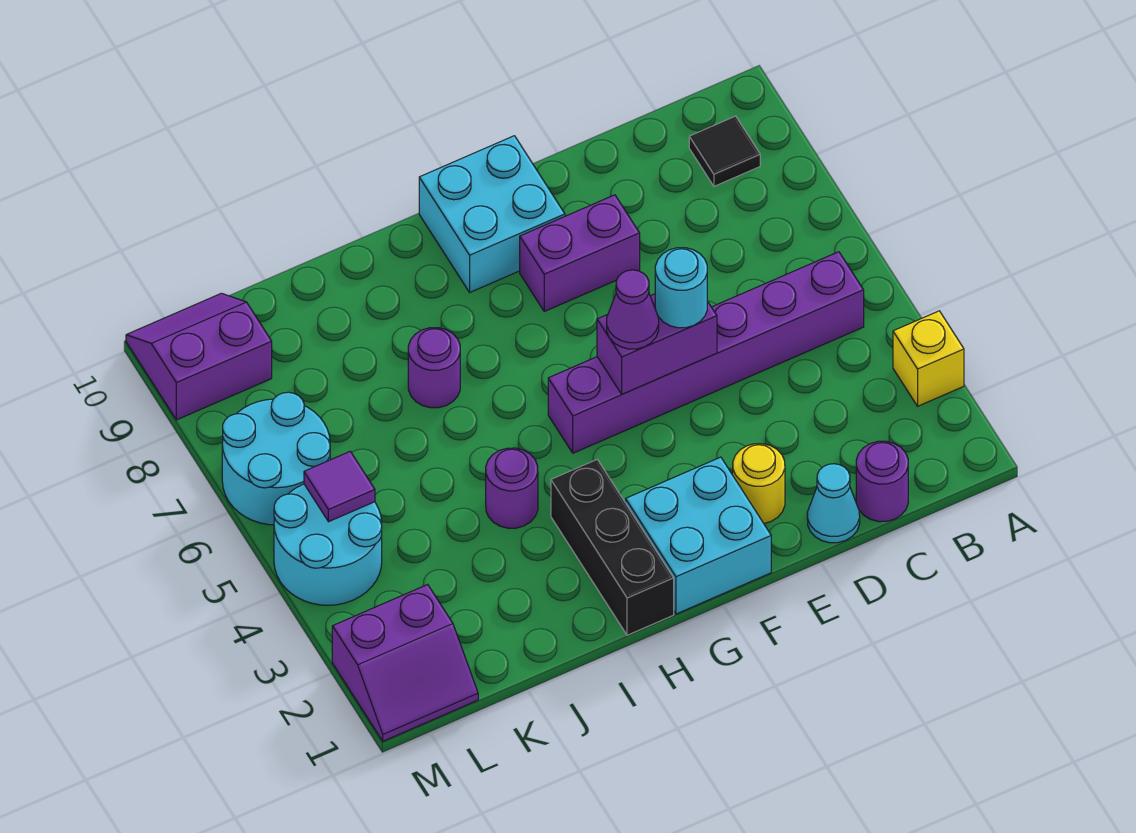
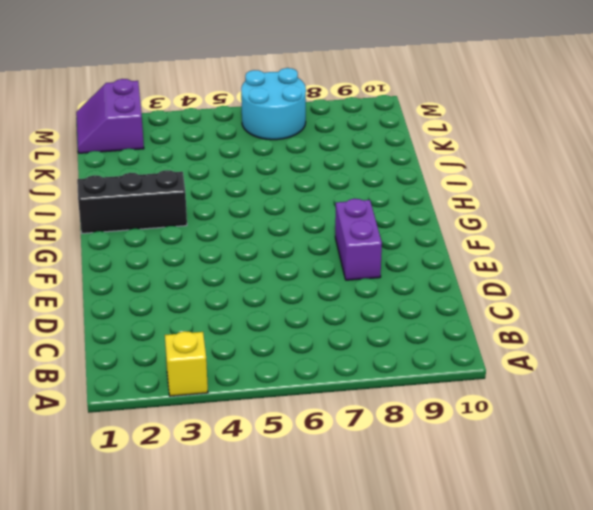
none -> purple brick B5:G5 level 1
none -> black tile B9 level 1
none -> purple round brick C1 level 1

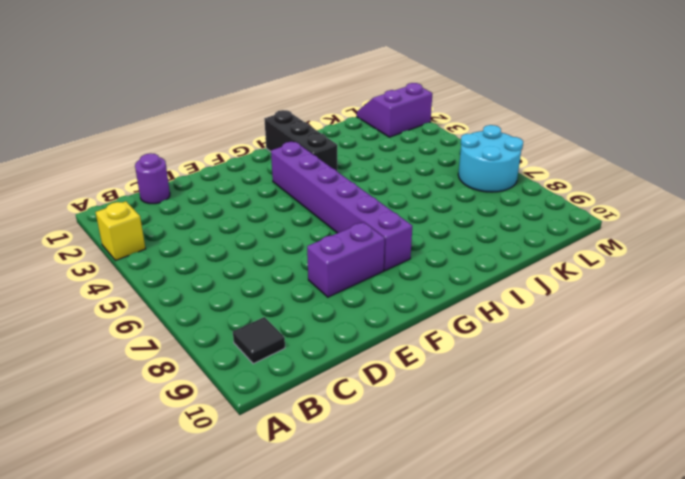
purple brick G3:G8 level 1 -> purple brick B5:G5 level 1
none -> cyan cone D1 level 1
none -> yellow round brick E2 level 1
none -> cyan brick F1:G2 level 1

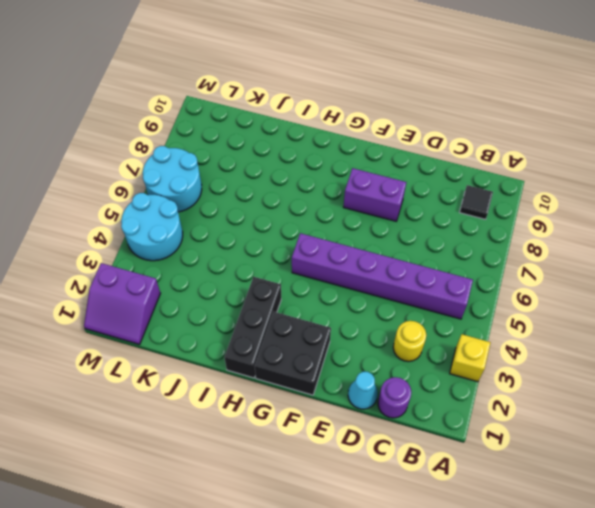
yellow round brick C3 level 1 -> yellow round brick E2 level 1
black brick F1:G2 level 1 -> cyan brick F1:G2 level 1
none -> cyan brick F9:G10 level 1
none -> purple round brick I4 level 1
none -> purple round brick I7 level 1

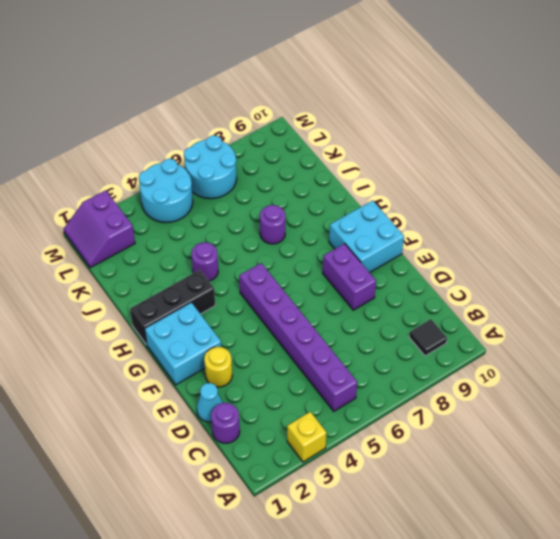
none -> purple slope L9:M10 level 1 top 9
none -> purple brick E5:F5 level 2
none -> purple tile L5 level 2

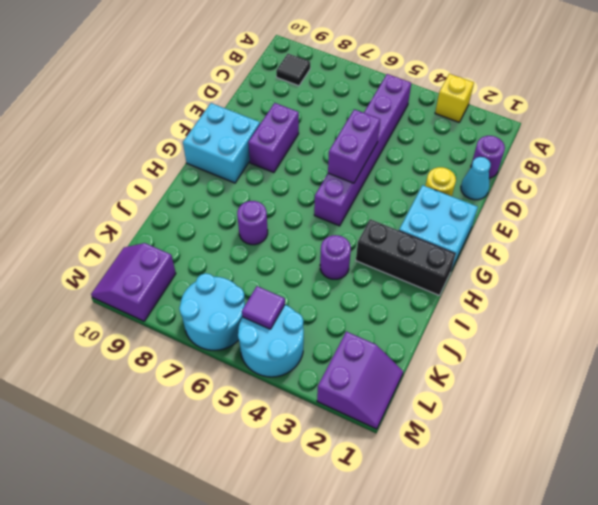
none -> cyan round brick E5 level 3
none -> purple cone F5 level 3

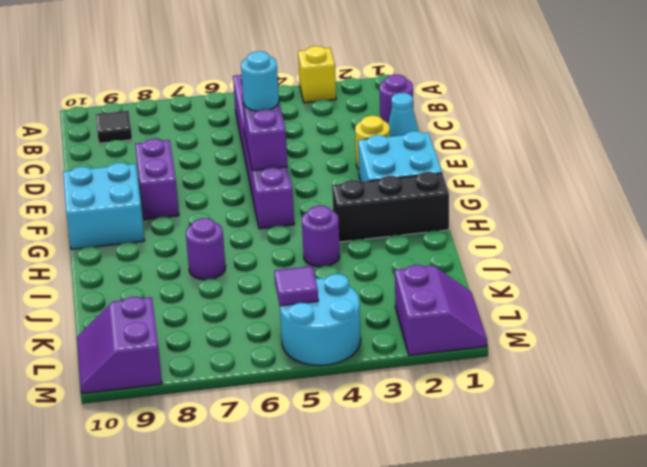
none -> cyan round brick L6:M7 level 1
none -> purple cone F5 level 3

